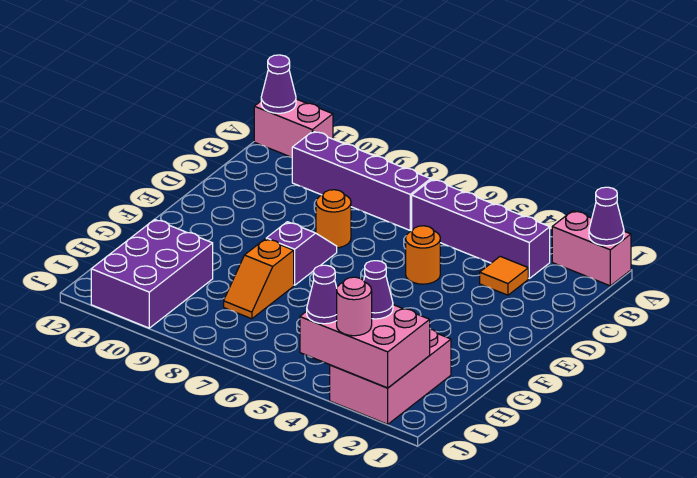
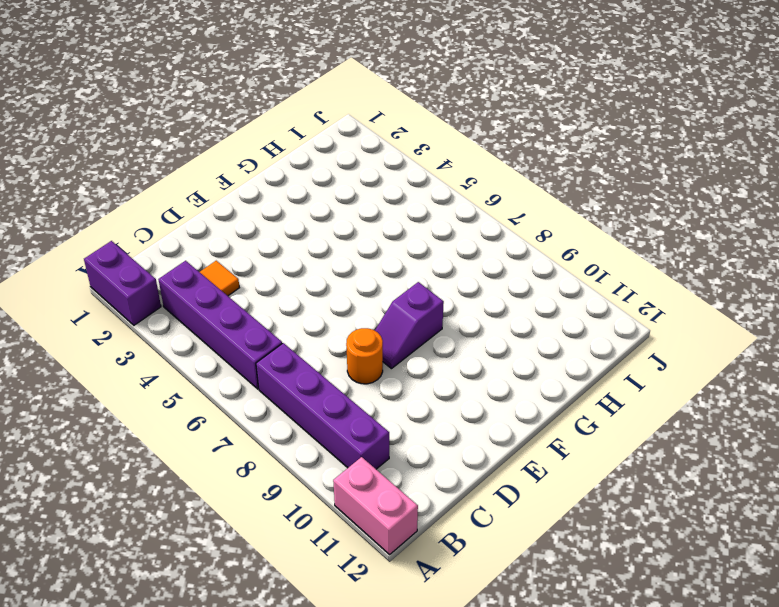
purple brick A1:A2 level 1 -> pink brick A1:A2 level 1
none -> orange round brick D5 level 1
none -> orange slope G8:H8 level 1 top G
none -> pink brick H2:J3 level 1

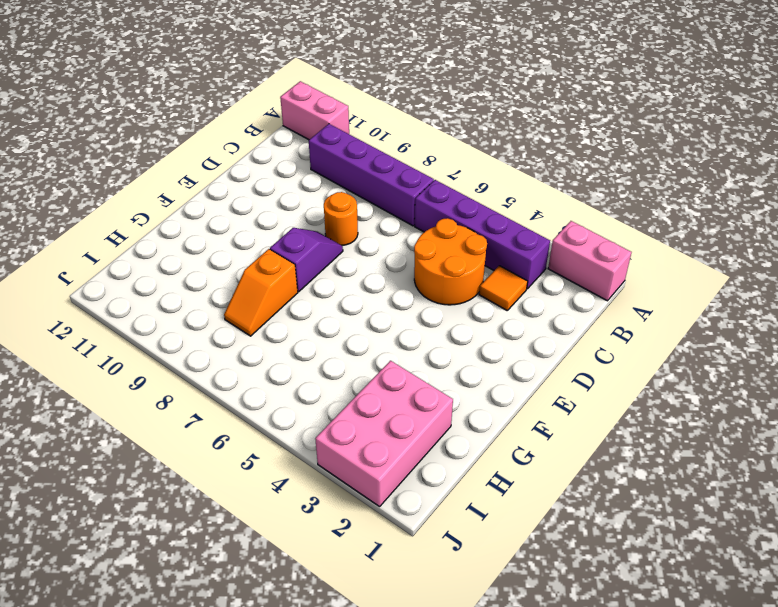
orange round brick C4:D5 level 1 -> orange round brick D5 level 1
none -> purple brick H10:J11 level 1
none -> purple cone A1 level 2
none -> purple cone A12 level 2

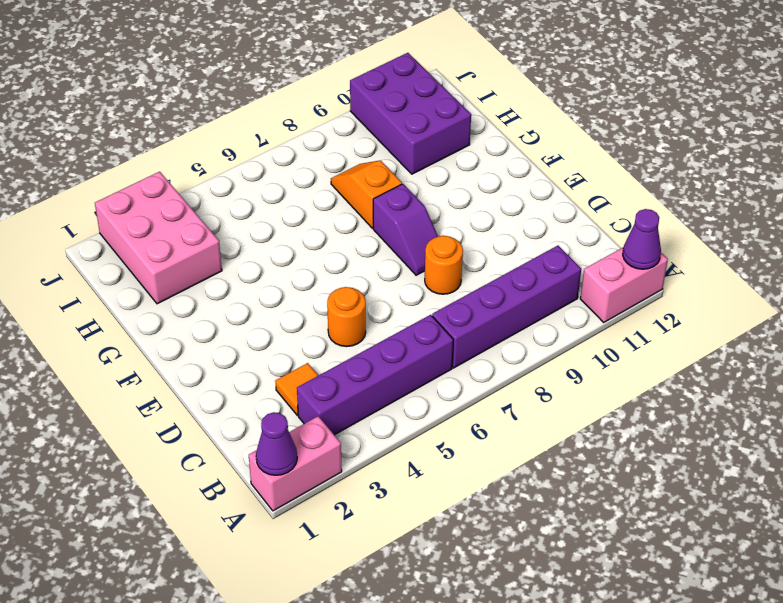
none -> pink brick I2:J4 level 2
none -> purple cone I3 level 3
none -> pink round brick J3 level 3

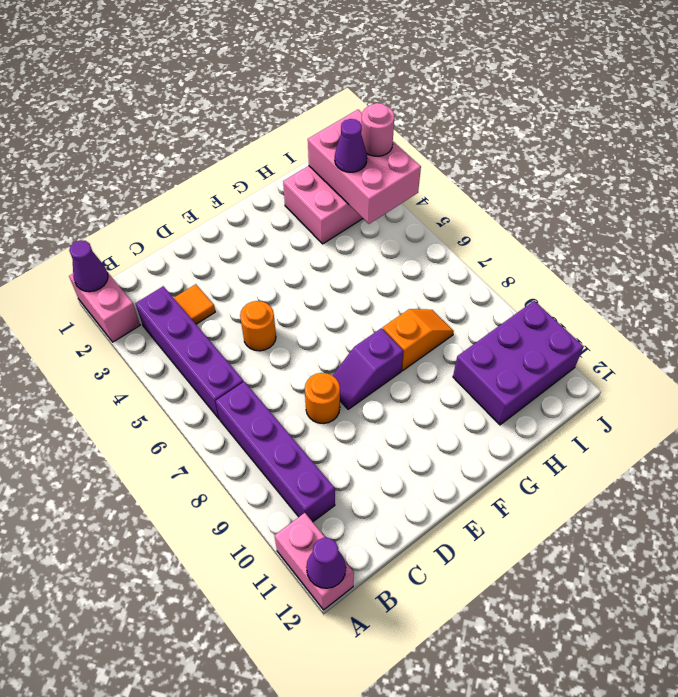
none -> purple cone J4 level 3

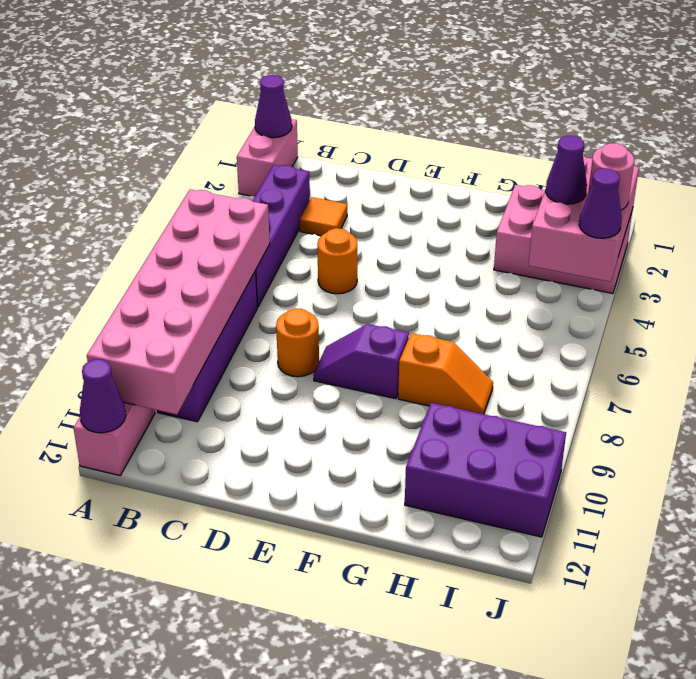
pink brick A6:B11 level 2 -> none

